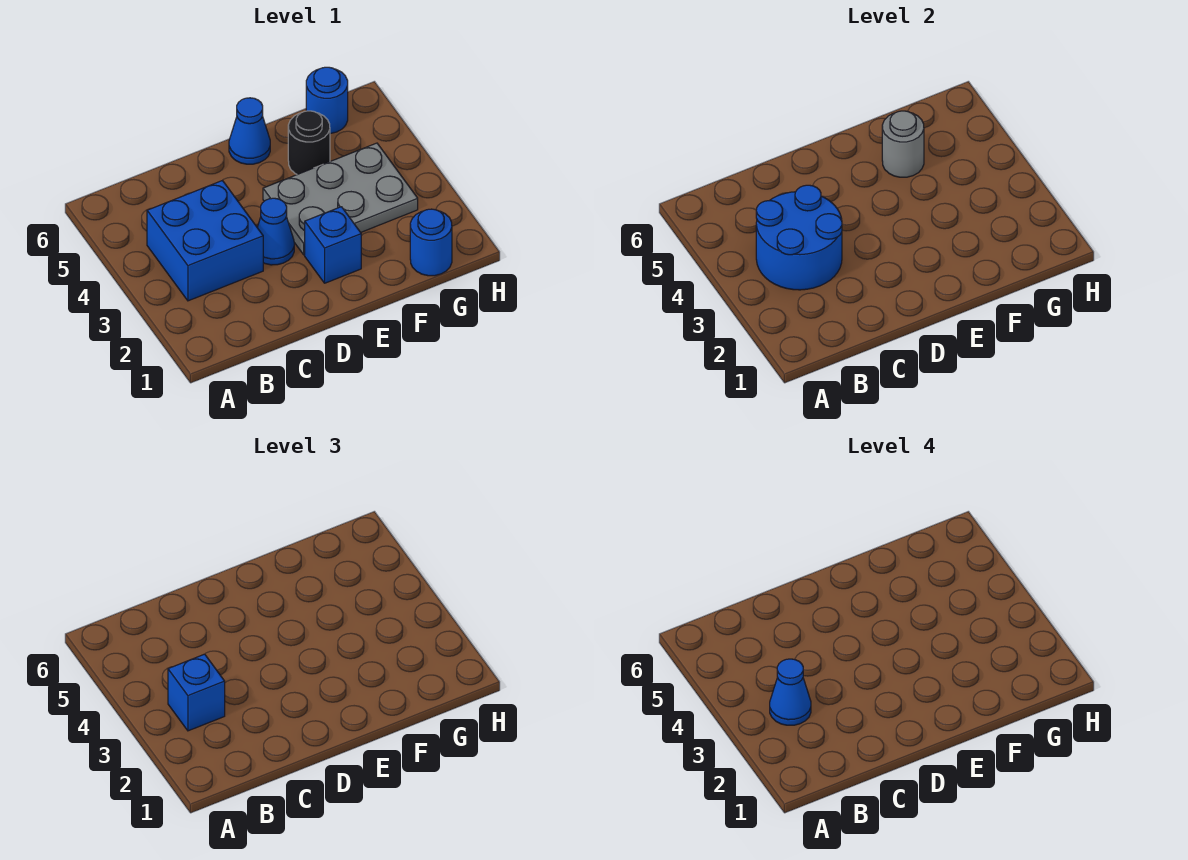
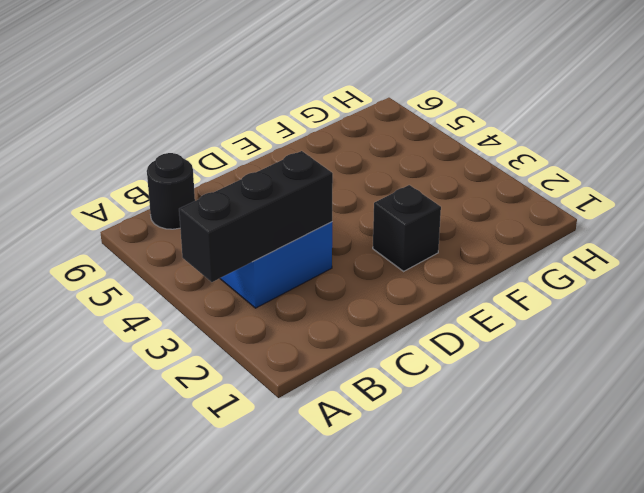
black brick A3:C3 level 2 -> blue round brick B3:C4 level 2
black round brick B6 level 1 -> black round brick F5 level 1
black brick E2 level 1 -> blue brick E2 level 1
none -> blue cone D3 level 1
none -> grey plate E3:G4 level 1
none -> blue cone E6 level 1

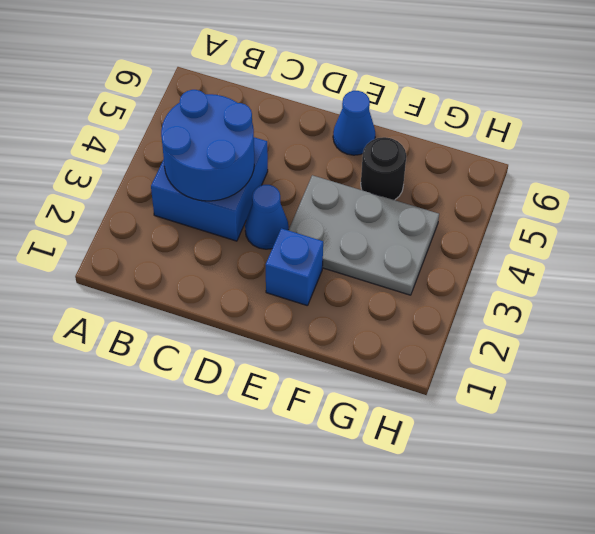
none -> blue round brick G1 level 1
none -> blue round brick G6 level 1
none -> grey round brick F5 level 2

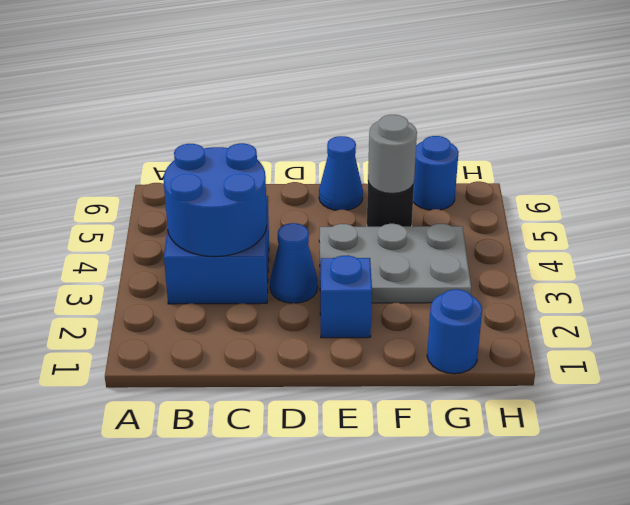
none -> blue brick B3 level 3
none -> blue cone B3 level 4

